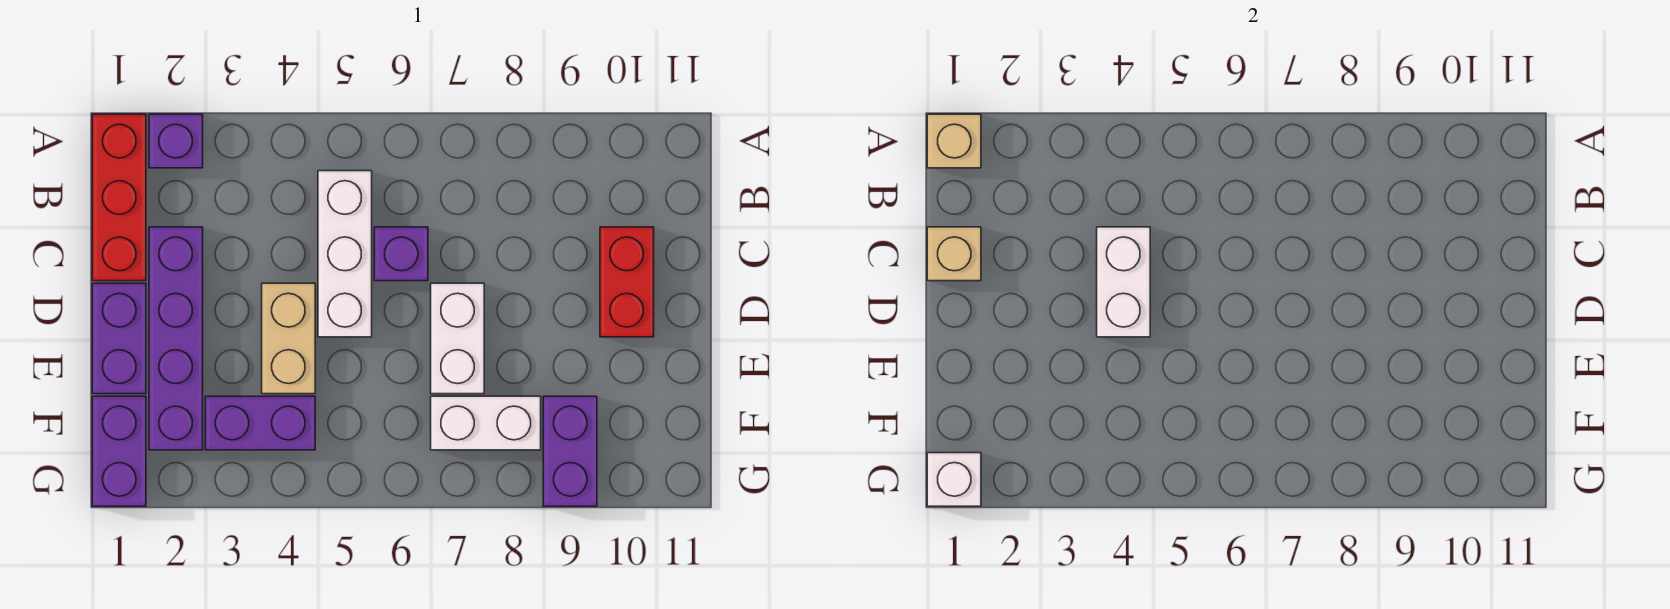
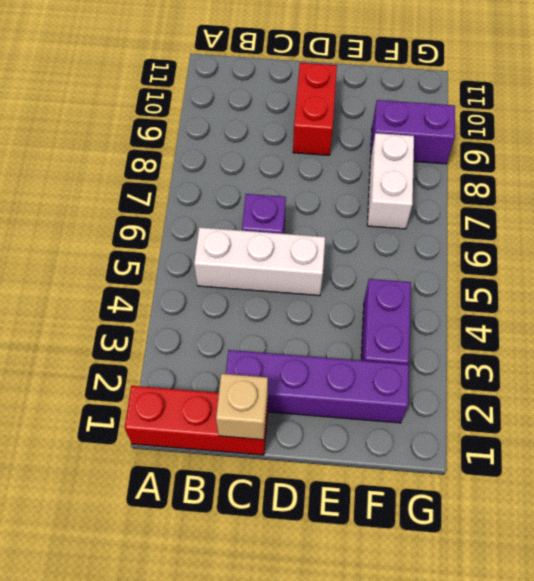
red brick D9:D10 level 1 -> red brick C10:D10 level 1
none -> purple brick A2 level 1
none -> purple brick D1:E1 level 1
none -> tan brick D4:E4 level 1

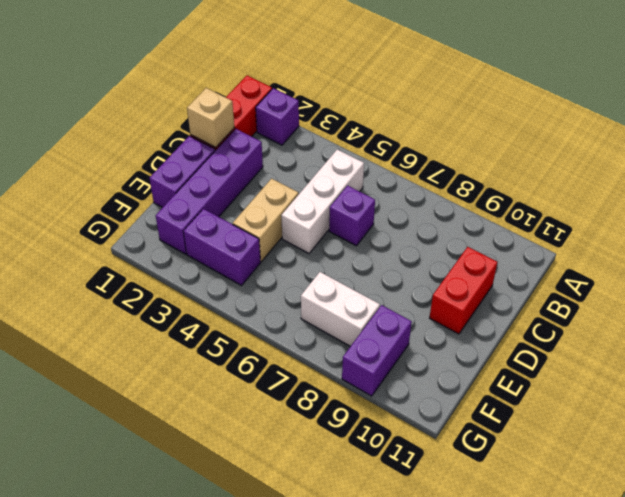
none -> white brick D7:E7 level 1
none -> purple brick F1:G1 level 1
none -> tan brick A1 level 2

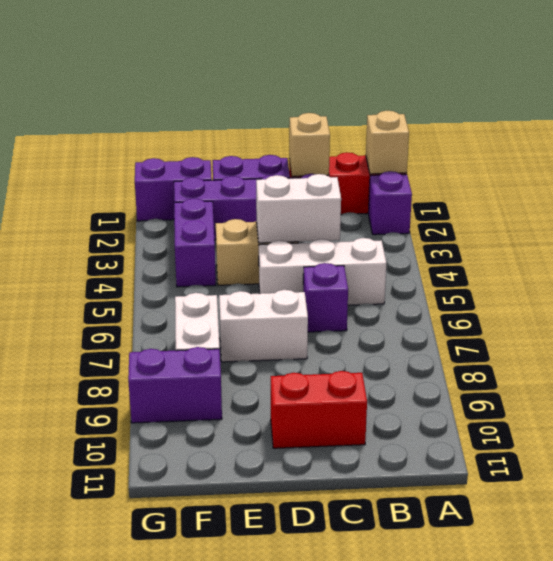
none -> white brick G1 level 2

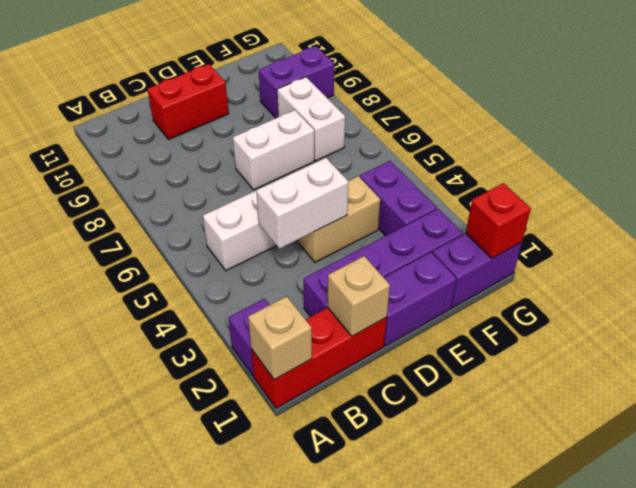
red brick G1 level 2 -> white brick G1 level 2
none -> purple brick C6 level 1

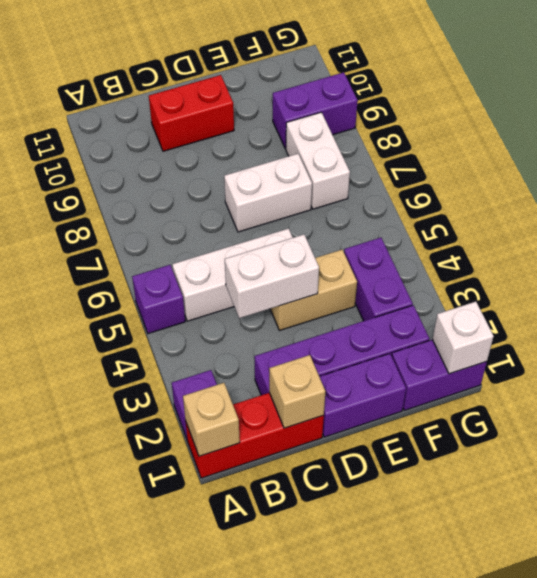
purple brick A5 level 1 -> purple brick C6 level 1

